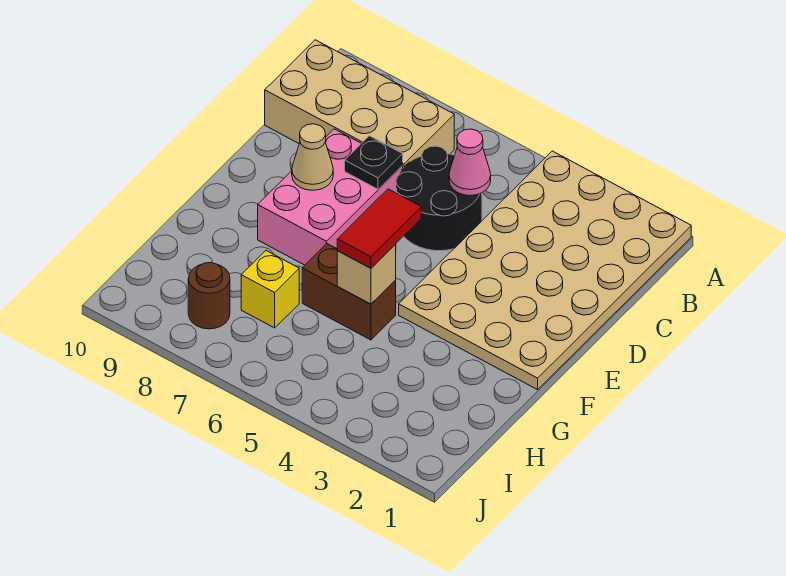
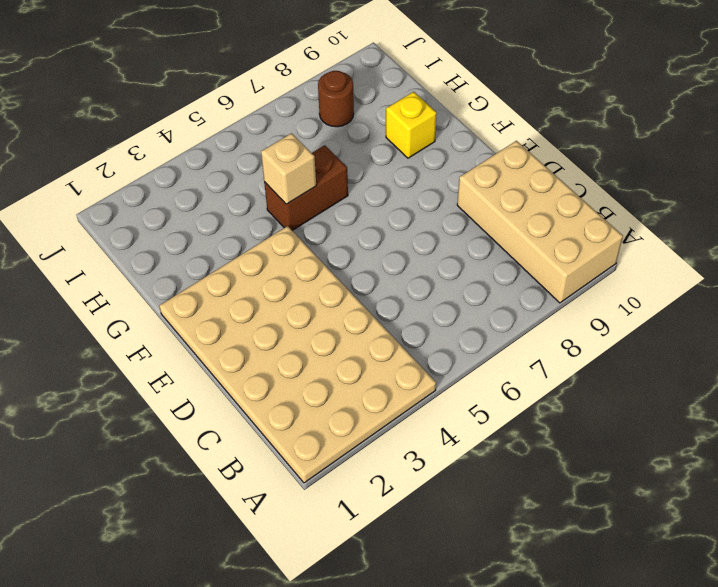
tan brick A9:D10 level 1 -> tan brick B7:C10 level 1
yellow brick G9 level 1 -> yellow brick H7 level 1
none -> black round brick C5:D6 level 1
none -> pink brick D7:F8 level 1
none -> pink cone C5 level 2

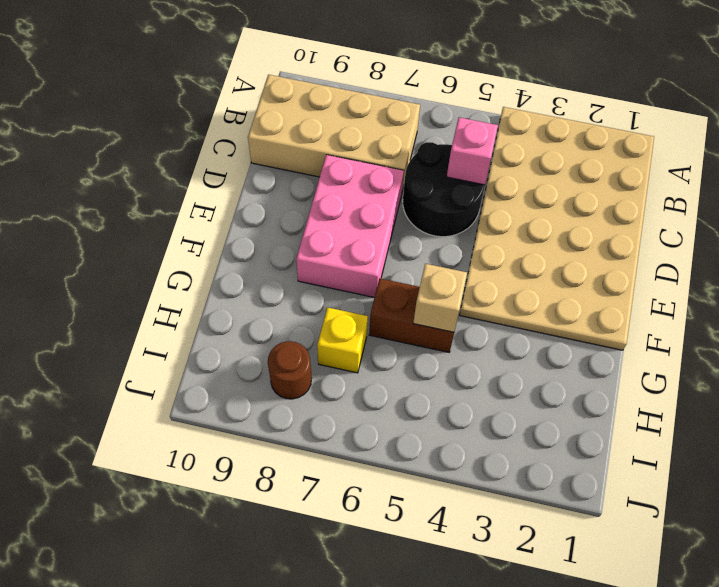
pink brick C5 level 2 -> pink cone C5 level 2
none -> black plate D7 level 2
none -> tan cone E8 level 2
none -> red tile F5:G5 level 3

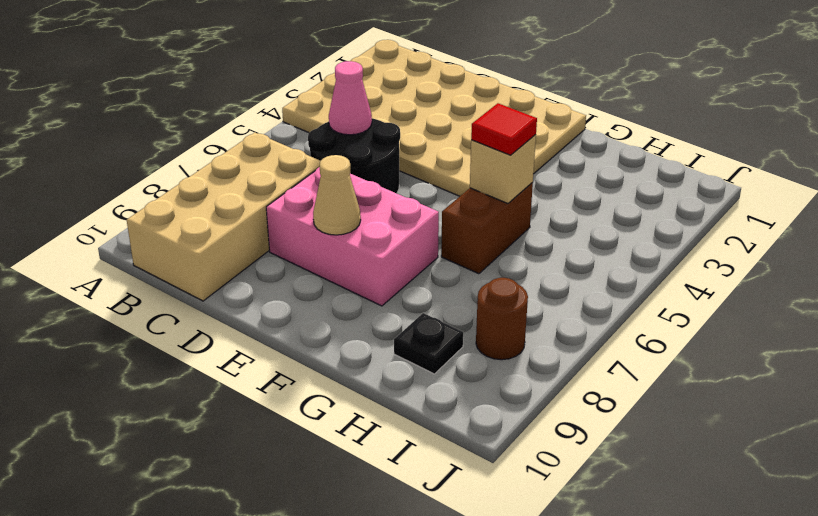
red tile G5 level 3 -> red tile F5:G5 level 3
black plate H9 level 1 -> black plate D7 level 2
none -> yellow brick H7 level 1

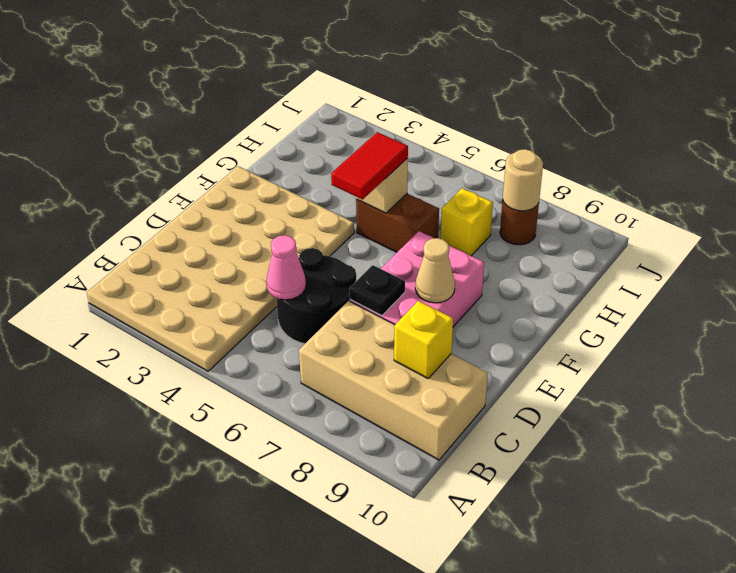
yellow brick C9 level 2 -> none
tan round brick I8 level 2 -> none

